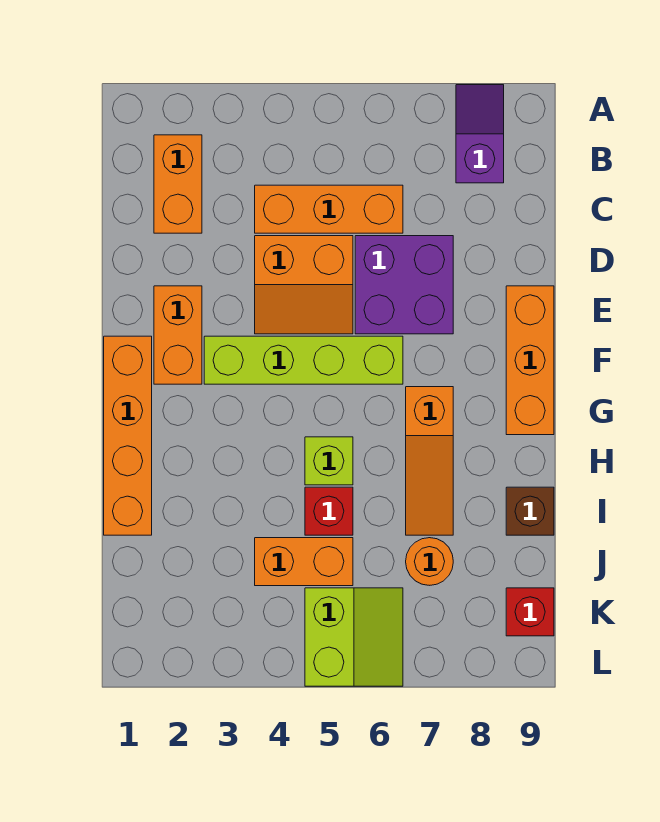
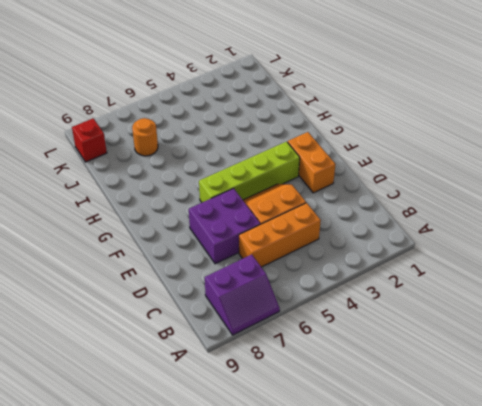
purple slope A7:B8 level 1 top B -> purple slope A8:B8 level 1 top B
none -> orange brick B2:C2 level 1
none -> orange brick E9:G9 level 1
none -> orange brick F1:I1 level 1

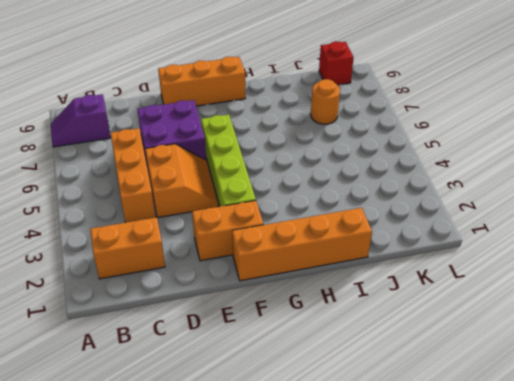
none -> orange slope G7:I7 level 1 top G
none -> lime brick H5 level 1
none -> red brick I5 level 1

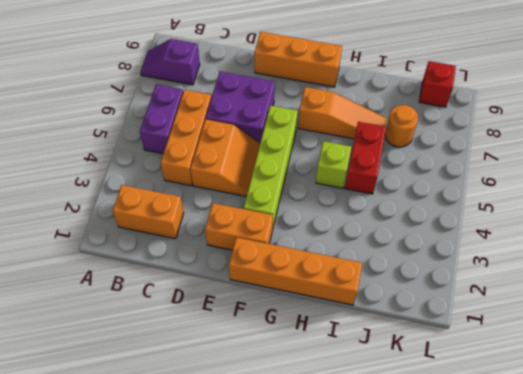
purple brick B5:B6 level 1 -> none
red brick I5:I6 level 1 -> red brick I5 level 1
none -> brown brick I9 level 1
none -> orange brick J4:J5 level 1
none -> lime slope K5:L6 level 1 top 5

